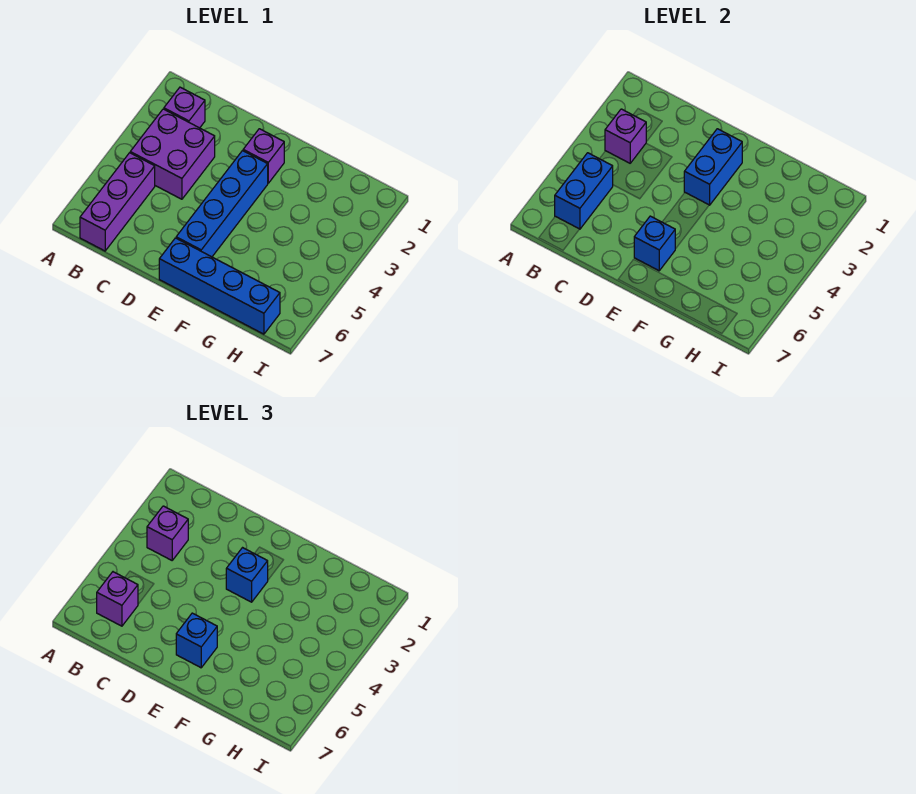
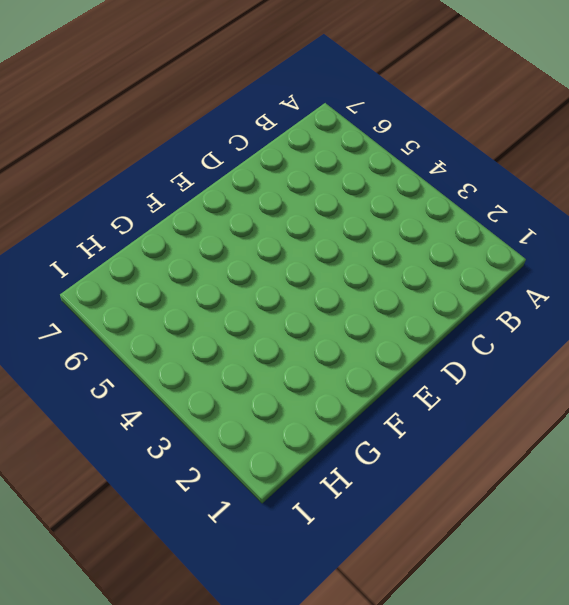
none -> purple brick B2 level 1
none -> purple brick B3:C4 level 1
none -> purple brick B5:B7 level 1

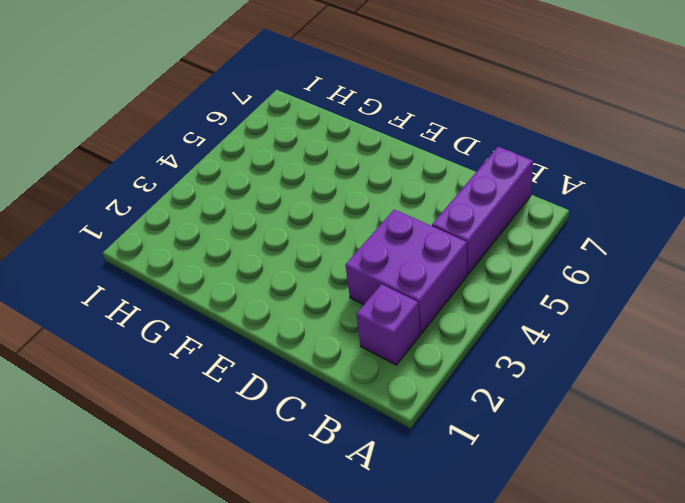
none -> purple brick E2 level 1
none -> blue brick E3:E6 level 1
none -> blue brick E7:H7 level 1

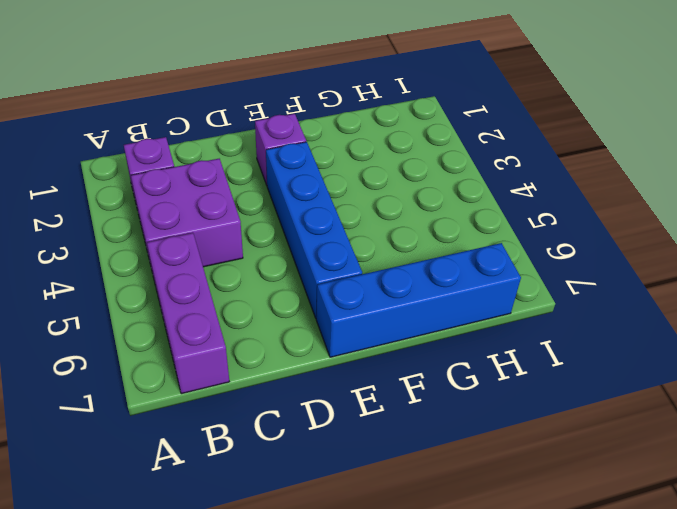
none -> purple brick B3 level 2
none -> blue brick B5:B6 level 2
none -> blue brick E2:E3 level 2

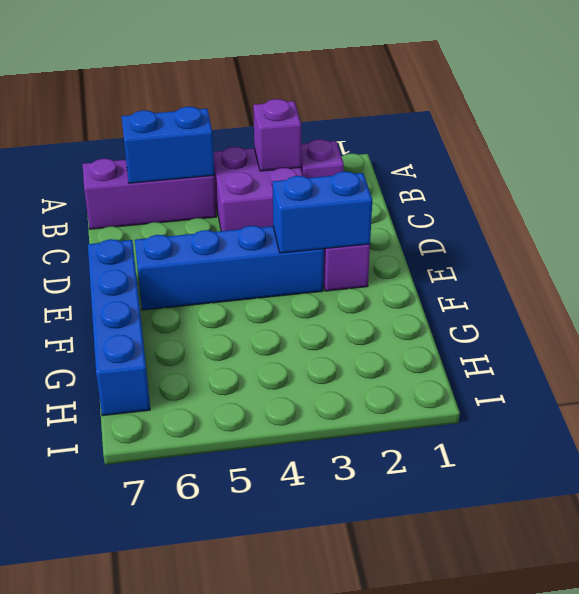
none -> blue brick E6 level 2
none -> purple brick B3 level 3
none -> purple brick B6 level 3

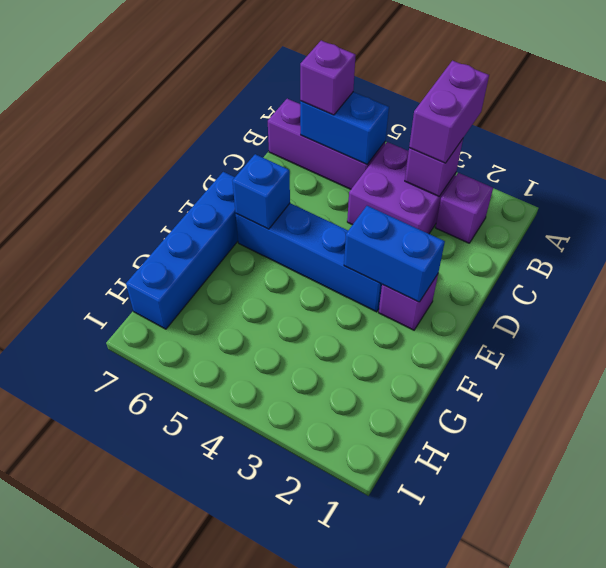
purple brick A3:B3 level 3 -> purple brick B3 level 3
none -> blue brick E3 level 3
none -> blue brick E6 level 3

